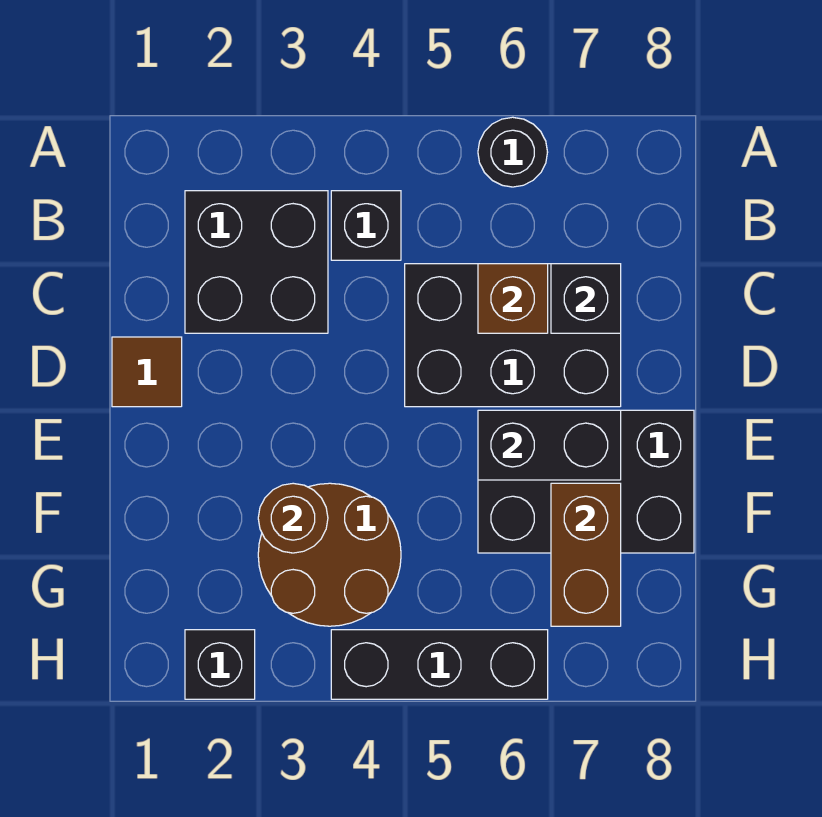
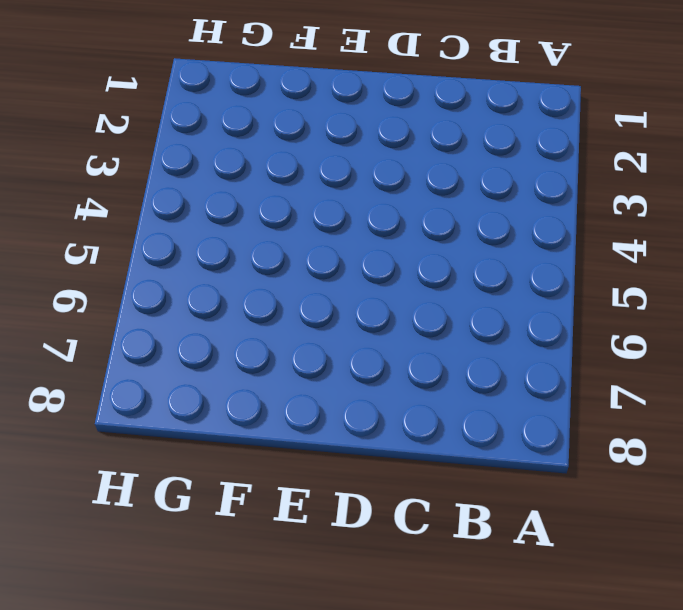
none -> black round brick A6 level 1
none -> black brick B2:C3 level 1
none -> black brick B4 level 1

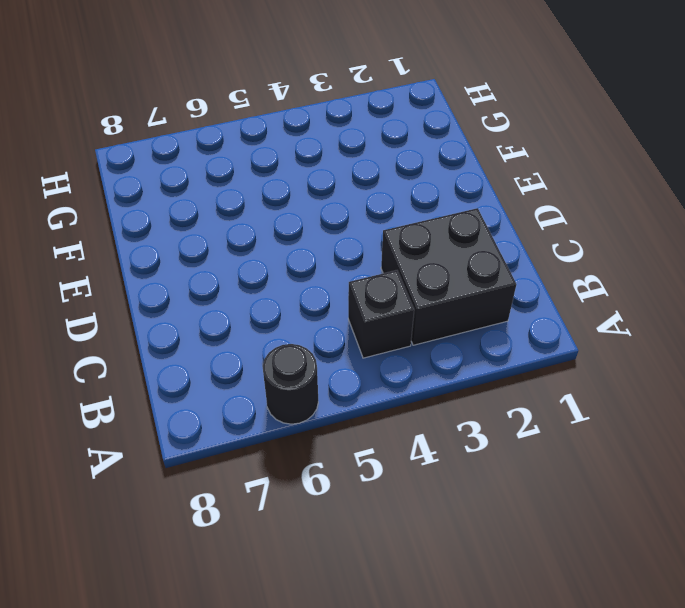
none -> black brick C5:D7 level 1
none -> brown tile D1 level 1
none -> black brick E6:F8 level 1

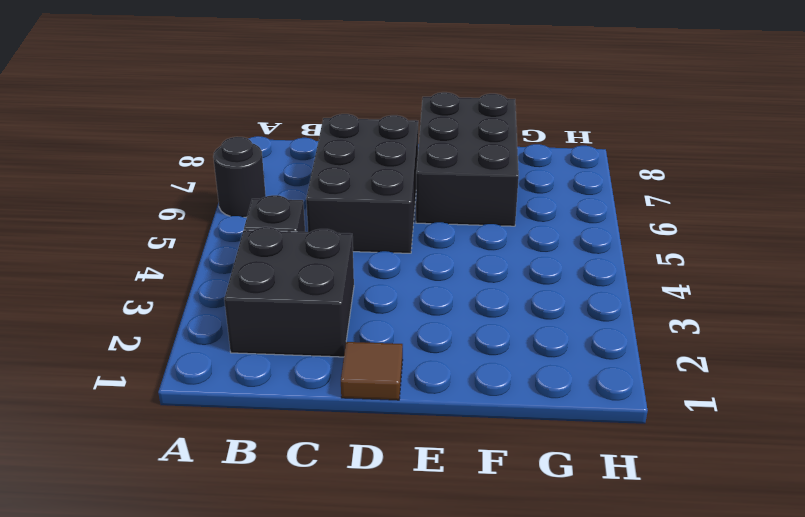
none -> brown round brick F3:G4 level 1
none -> black brick H2 level 1
none -> black brick H4:H6 level 1

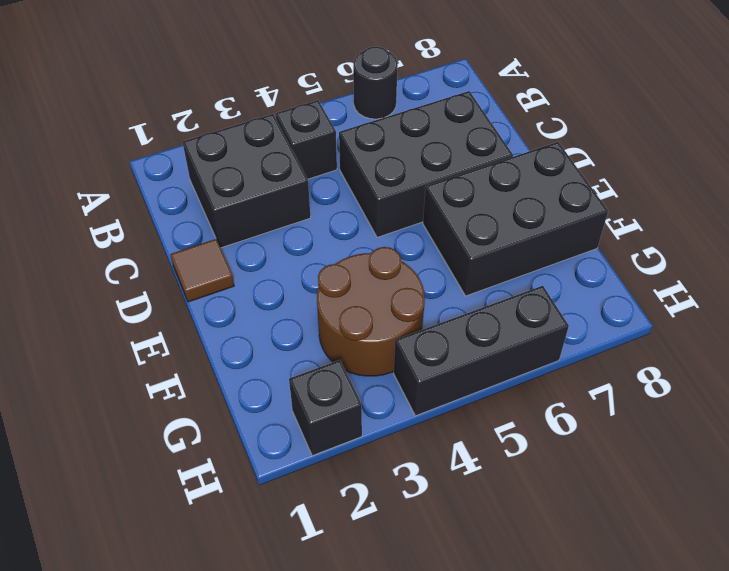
none -> brown brick C6 level 2
none -> black brick C7 level 2
none -> black brick E6:E7 level 2

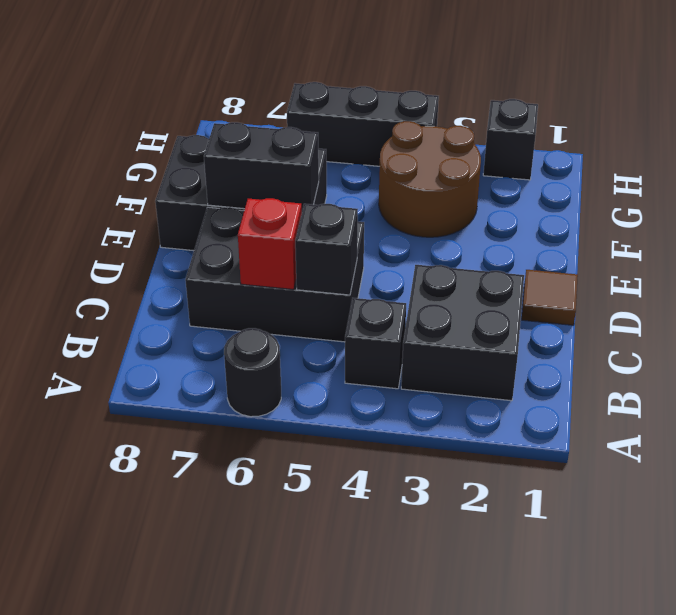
black brick C5 level 2 -> black brick C7 level 2
red brick C6 level 2 -> brown brick C6 level 2
none -> brown round brick F3 level 2
none -> brown brick F7:G7 level 2

